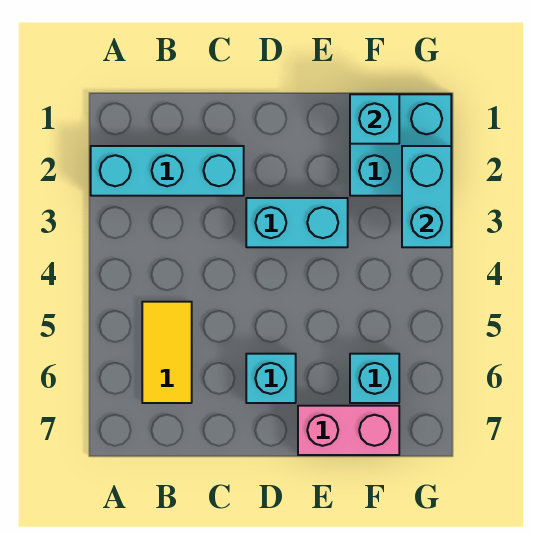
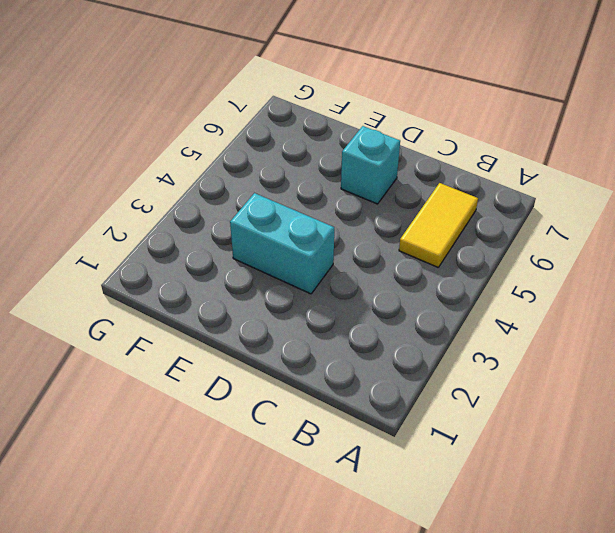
none -> cyan brick A2:C2 level 1
none -> pink brick E7:F7 level 1

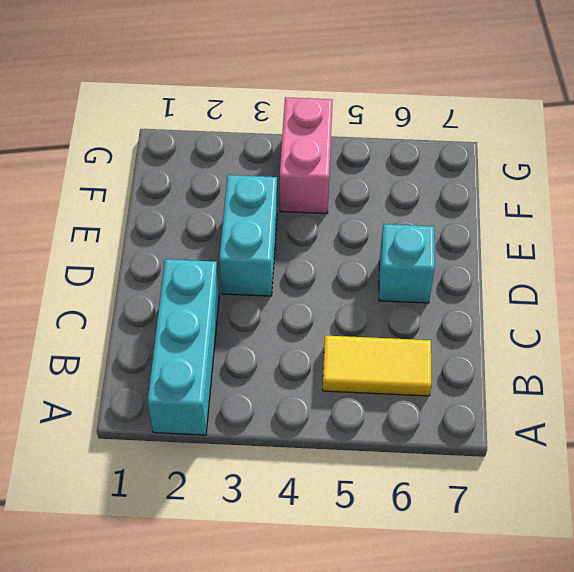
pink brick F4:G4 level 1 -> pink brick E7:F7 level 1
none -> cyan brick F1:G2 level 1
none -> cyan brick F6 level 1

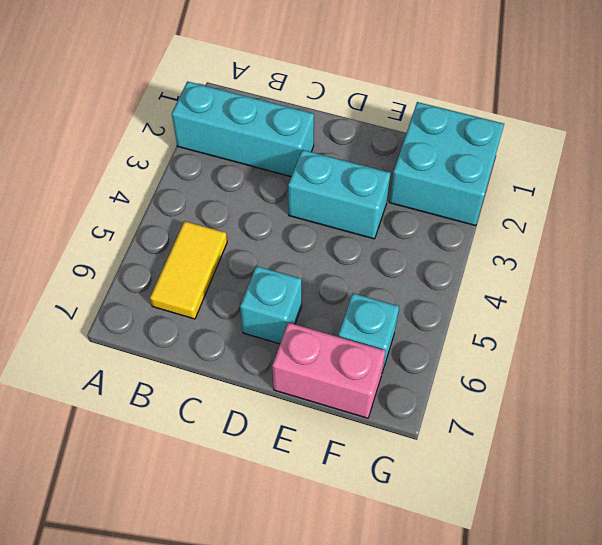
none -> cyan brick F1 level 2
none -> cyan brick G2:G3 level 2

